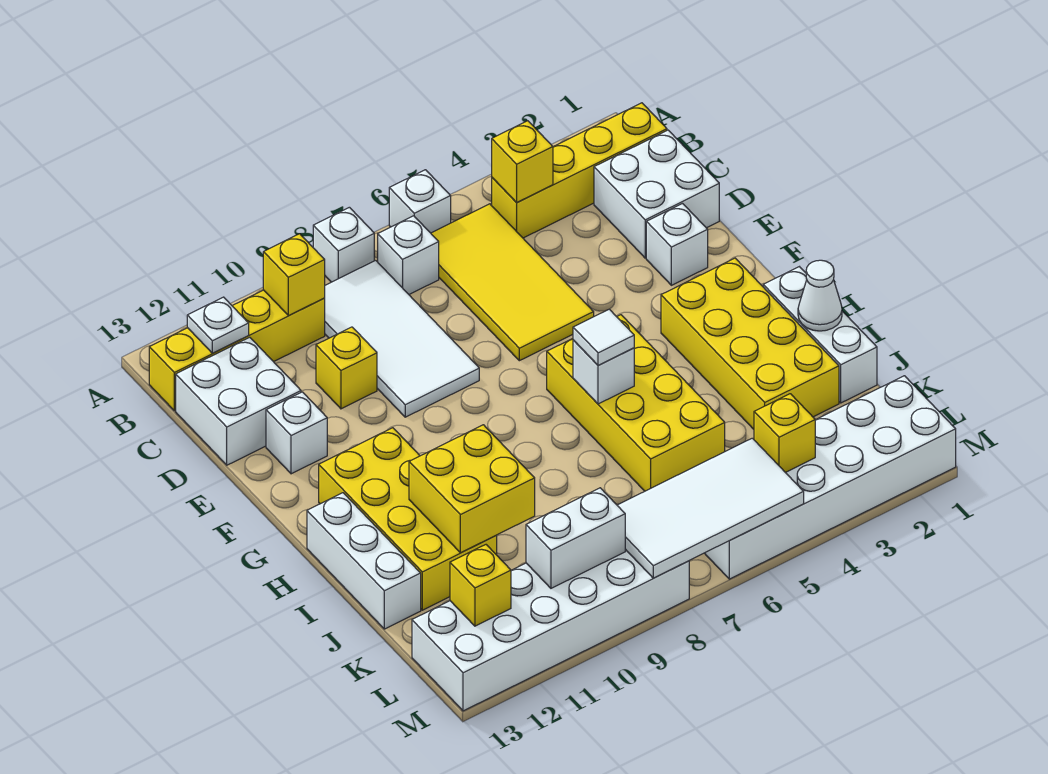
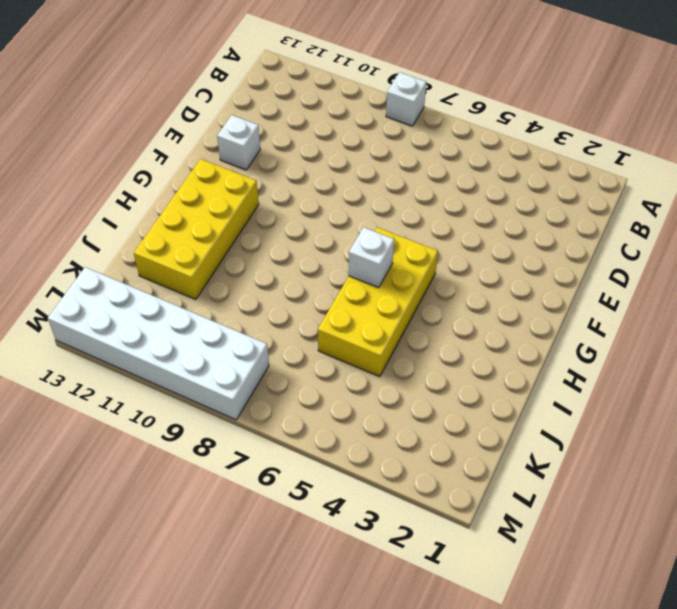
none -> white brick A6 level 1
none -> yellow brick B1:B4 level 1
none -> yellow tile B5:E6 level 1
none -> white brick B7 level 1

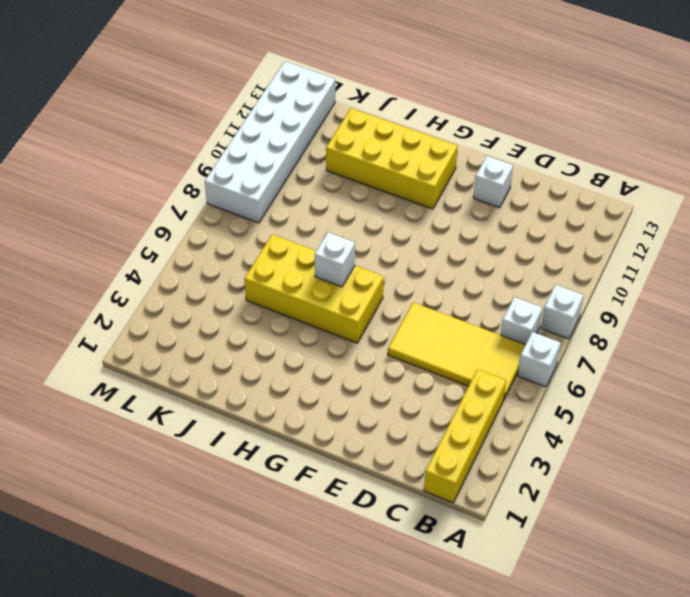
none -> white tile B8:E9 level 1
none -> yellow brick B10:B13 level 1
none -> white brick C1:D2 level 1
none -> white brick C12:D13 level 1

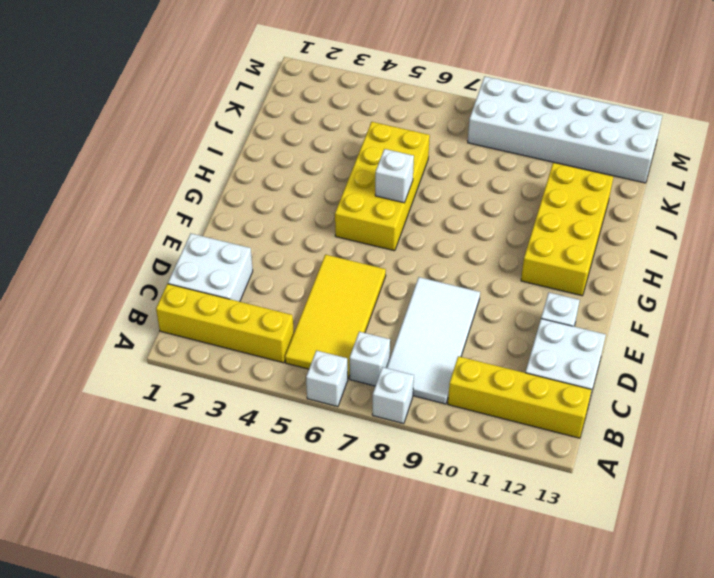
none -> yellow brick D10 level 1
none -> white brick E2 level 1
none -> yellow brick G2:J3 level 1
none -> white brick H1:J1 level 1

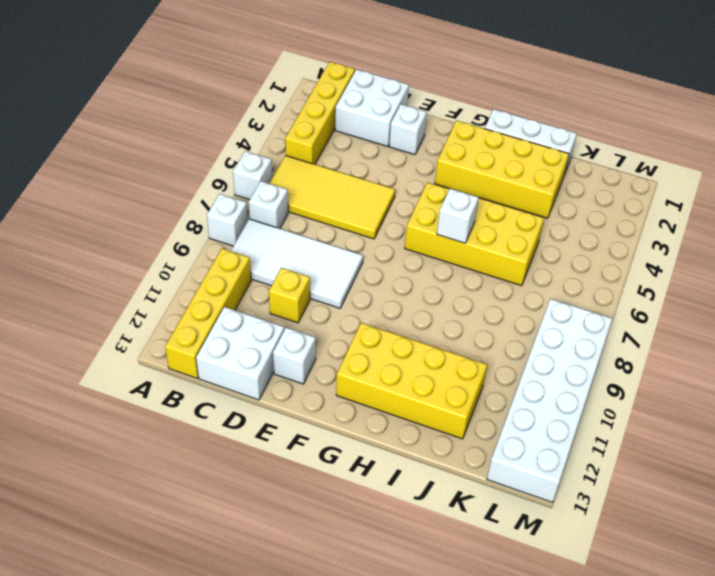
none -> white brick H13:J13 level 1
none -> white brick L1:M6 level 1
none -> yellow brick B4 level 2
none -> yellow brick B10 level 2

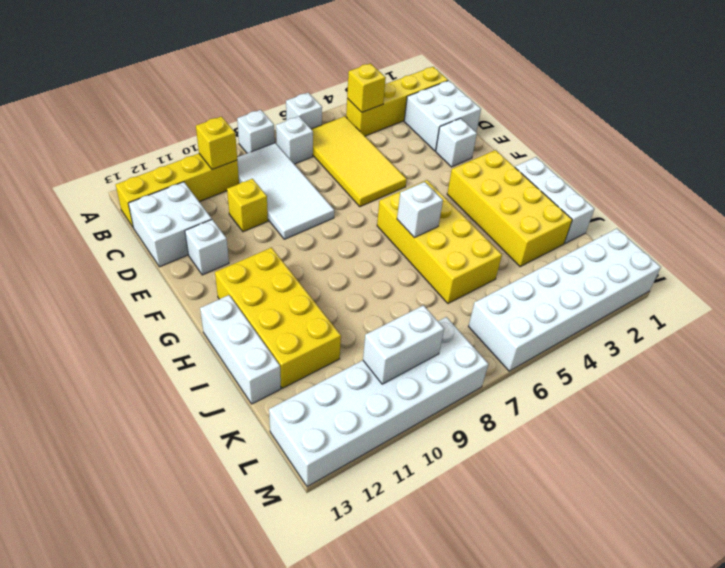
none -> white plate B12 level 2
none -> white cone I1 level 2
none -> yellow brick I10:J11 level 2
none -> yellow brick L4 level 2

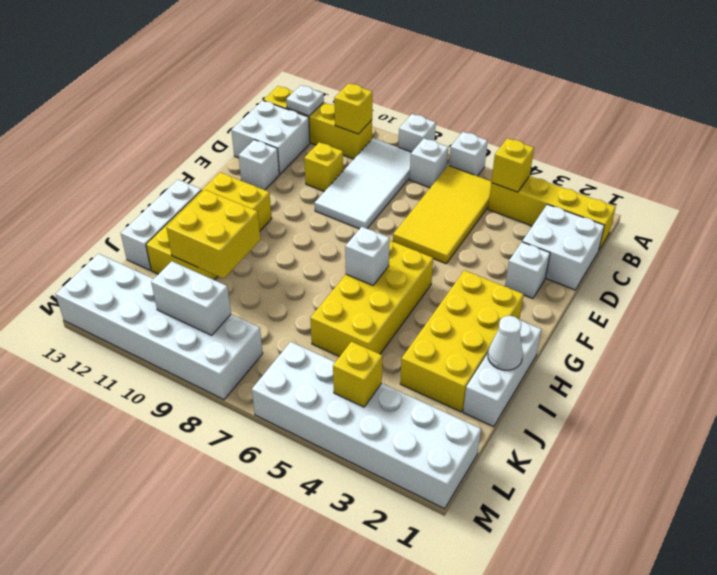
none -> white tile L5:M8 level 2
none -> yellow brick L12 level 2
none -> white tile H6 level 3

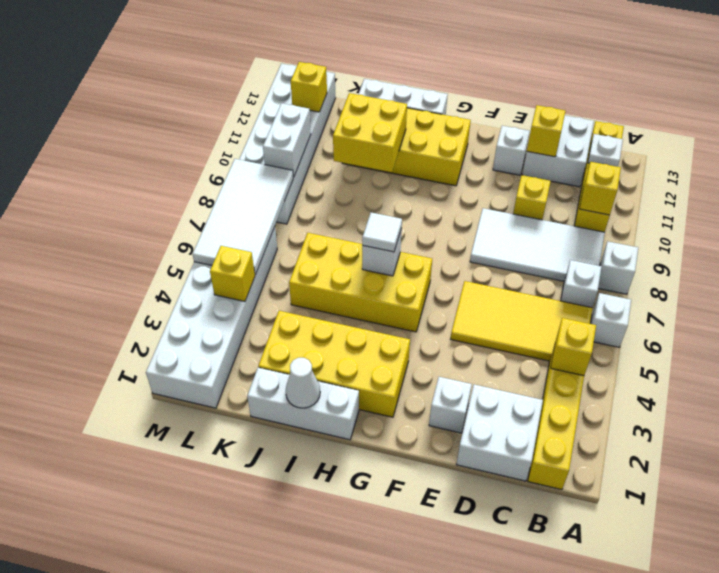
yellow brick D12 level 2 -> none

